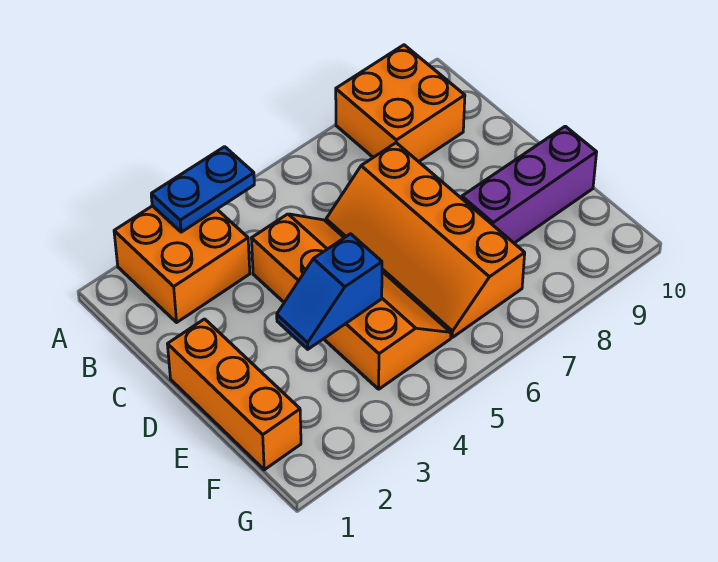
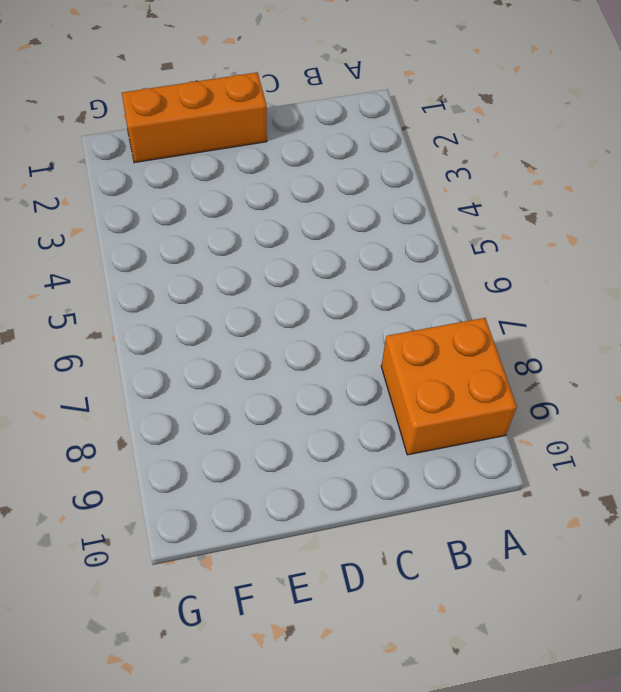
none -> orange brick A2:B3 level 1
none -> orange slope C4:F5 level 1 top 4

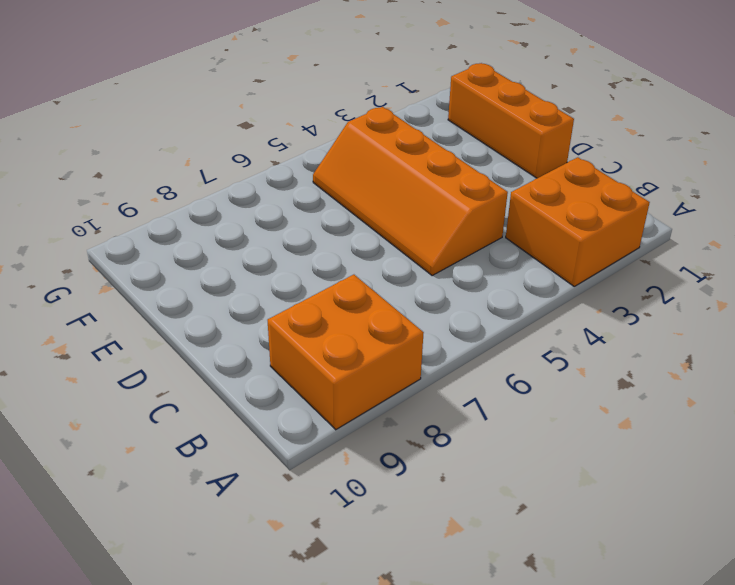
none -> orange slope C6:F7 level 1 top 7
none -> purple brick E8:E10 level 1

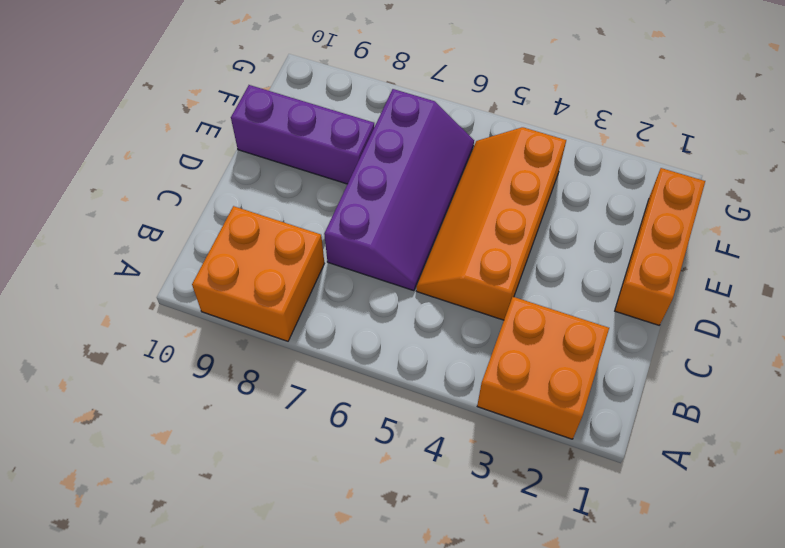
purple slope C6:F7 level 1 top 7 -> orange slope C6:F7 level 1 top 7
none -> blue plate A3:A4 level 2
none -> blue slope E3:E4 level 2 top 4

